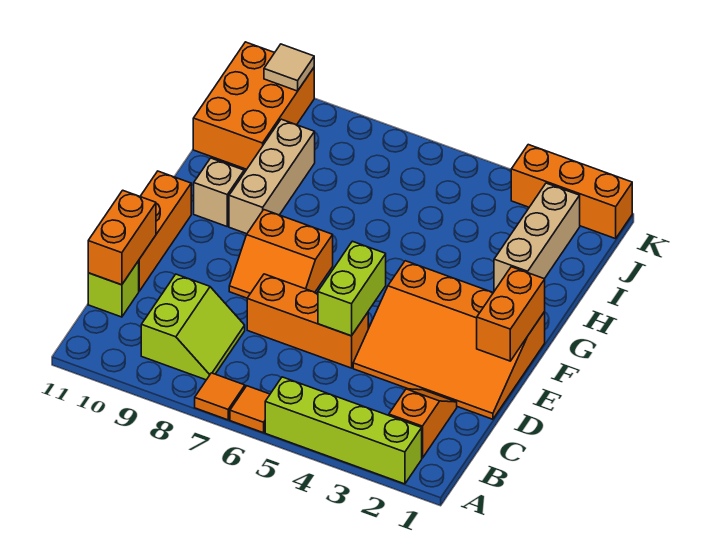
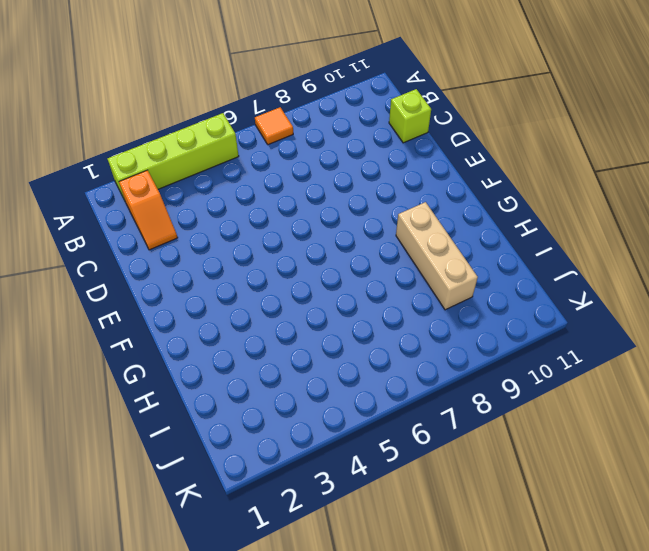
none -> orange tile A6 level 1
none -> lime slope B8:C9 level 1 top 9
none -> orange slope D1:F4 level 1 top F

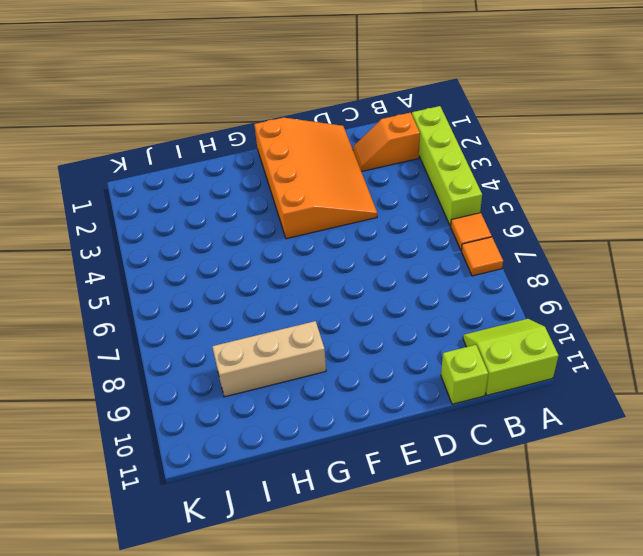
lime slope A10:B11 level 1 top 11 -> lime slope B8:C9 level 1 top 9
none -> orange brick D5:D7 level 1
none -> orange brick D11:F11 level 1
none -> orange slope E7:F8 level 1 top F

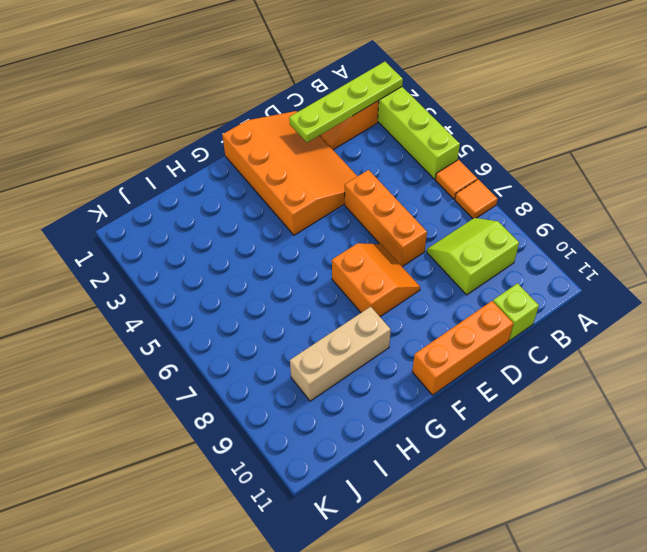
lime plate A2:D2 level 2 -> none
none -> tan brick G10 level 1
none -> tan brick H2:J2 level 1
none -> orange brick I10:K11 level 1

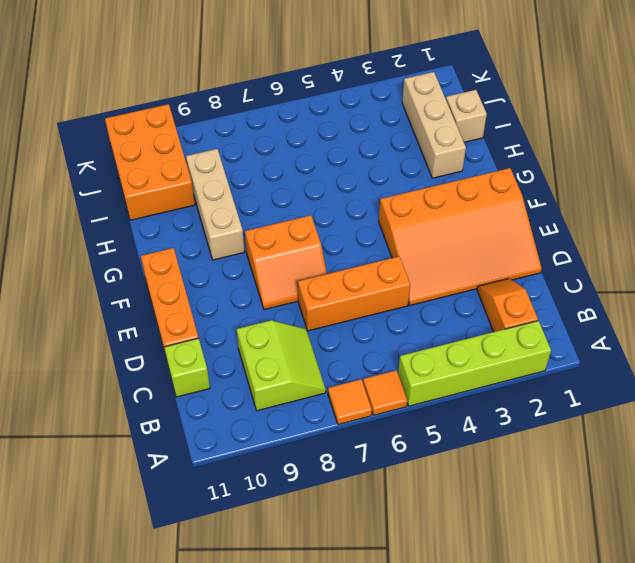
tan brick I1 level 1 -> tan brick G10 level 1
none -> orange brick K1:K3 level 1
none -> orange brick C11:D11 level 2
none -> lime brick D5:E5 level 2

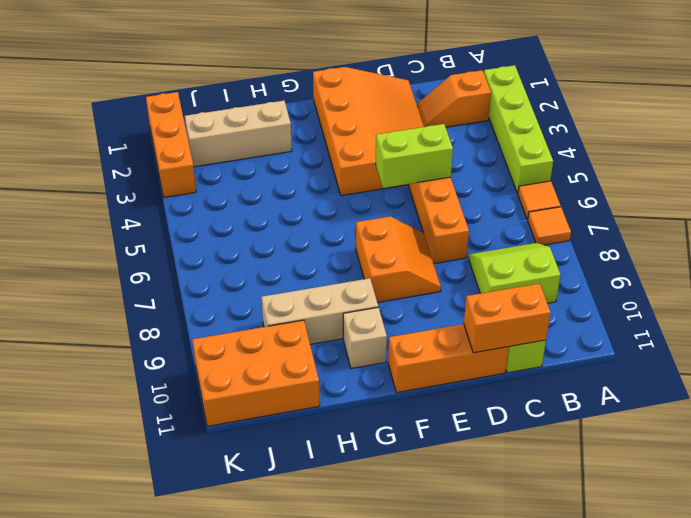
none -> orange brick E1:F1 level 2
none -> tan tile K10 level 2

